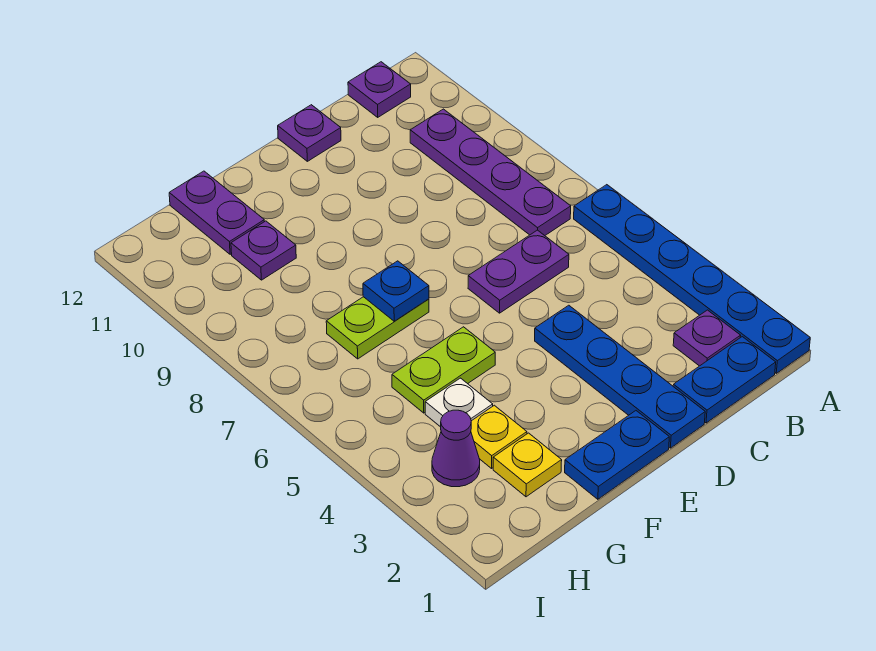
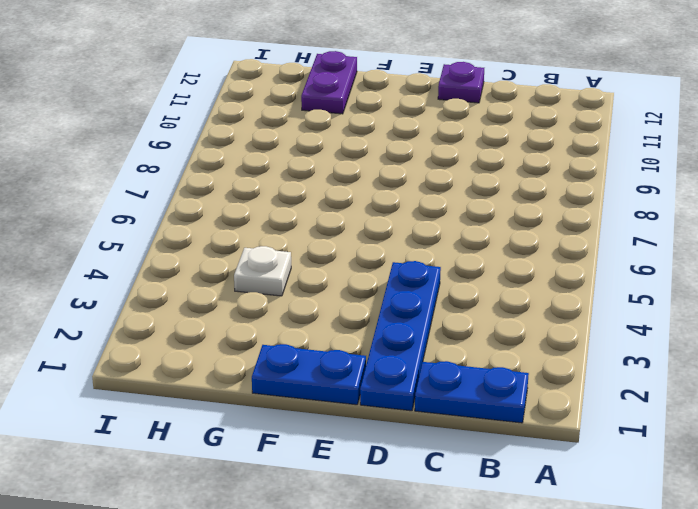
none -> blue plate A1:A6 level 1
none -> purple plate B2 level 1
none -> purple plate B7:B10 level 1

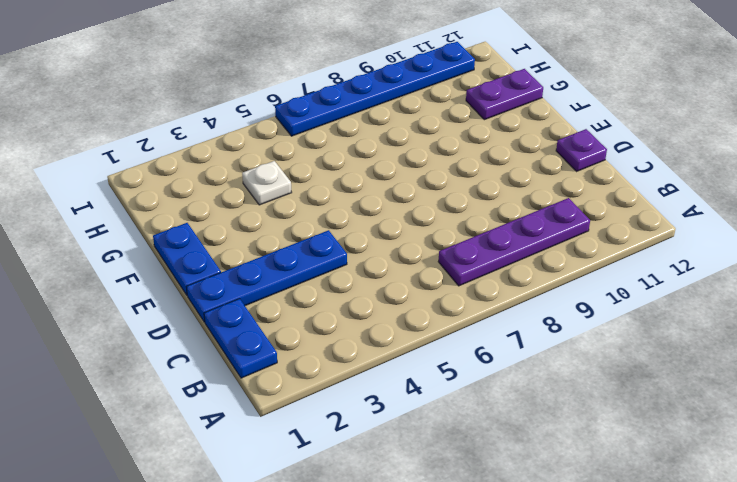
blue plate I6:I11 level 1 -> blue plate A1:A6 level 1
none -> purple plate B2 level 1
none -> purple plate B12 level 1
none -> purple plate C6:D6 level 1

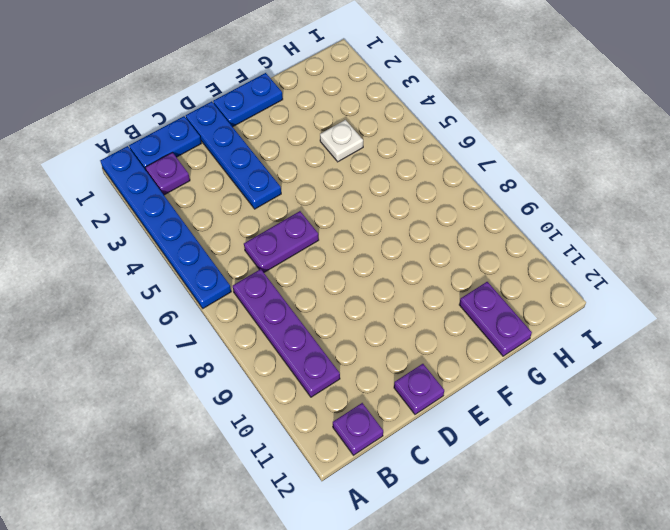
none -> lime plate F5:G5 level 1
none -> lime plate F7:G7 level 1
none -> yellow plate G2 level 1

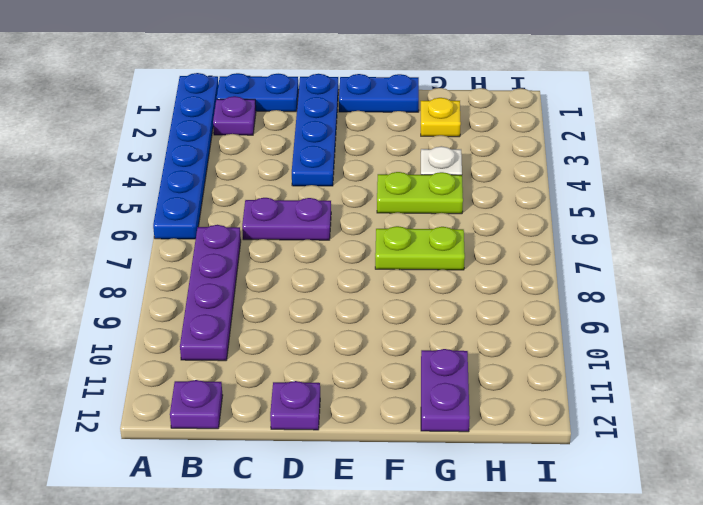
none -> yellow plate G3 level 1
none -> purple plate G10 level 1
none -> purple cone H3 level 1

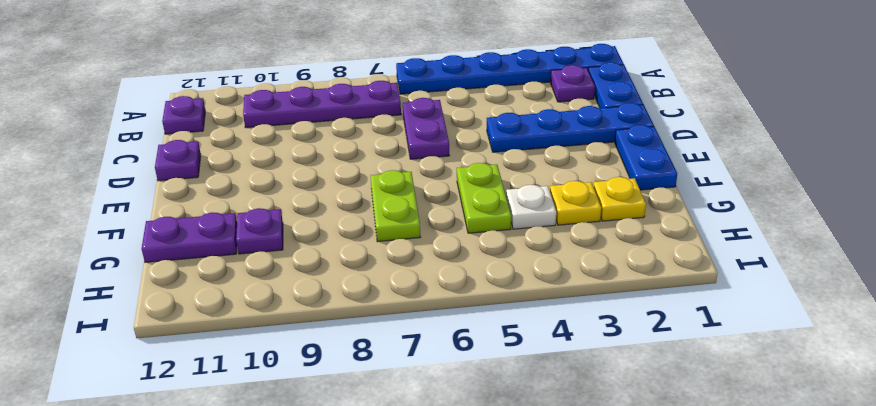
none -> purple cone H3 level 1
none -> blue plate F7 level 2

